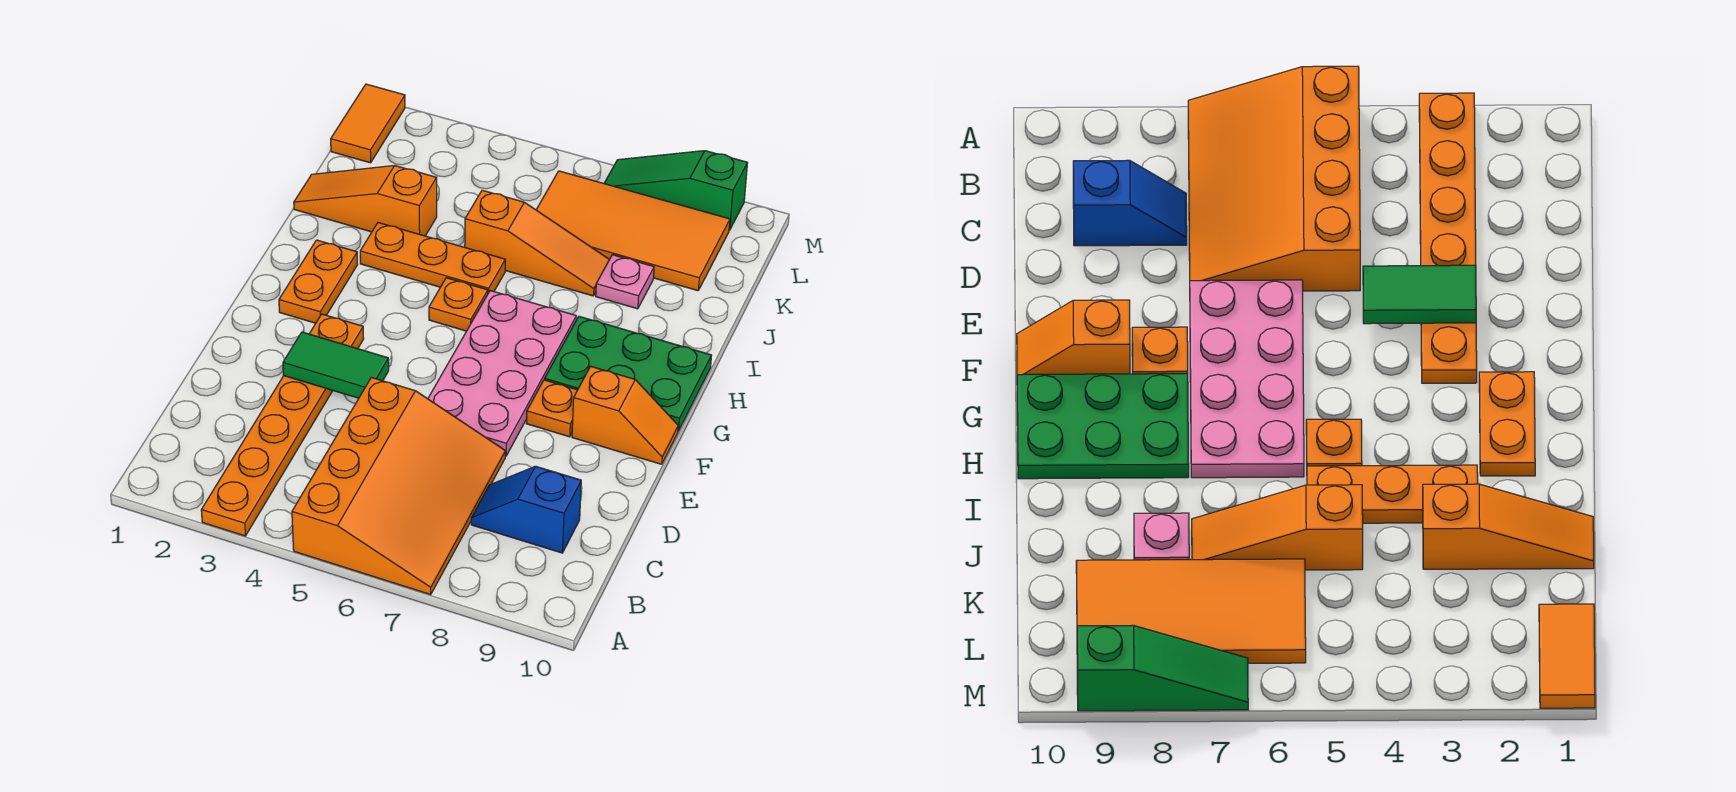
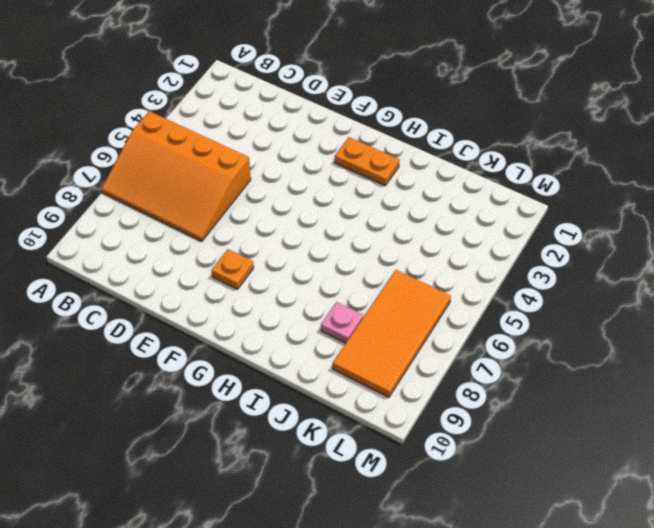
none -> orange plate A3:F3 level 1
none -> blue slope C8:C9 level 1 top 9
none -> pink plate E6:H7 level 1

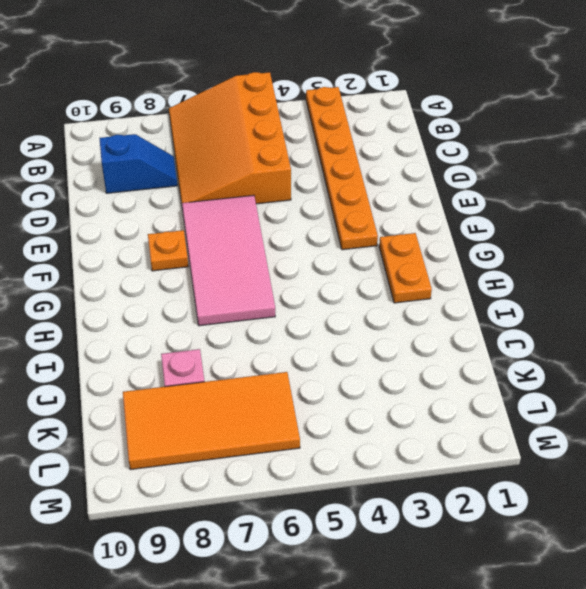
pink tile E6:H7 level 1 -> pink plate E6:H7 level 1
none -> orange slope F9:F10 level 1 top 9
none -> green plate G8:H10 level 1
none -> orange plate H5 level 1

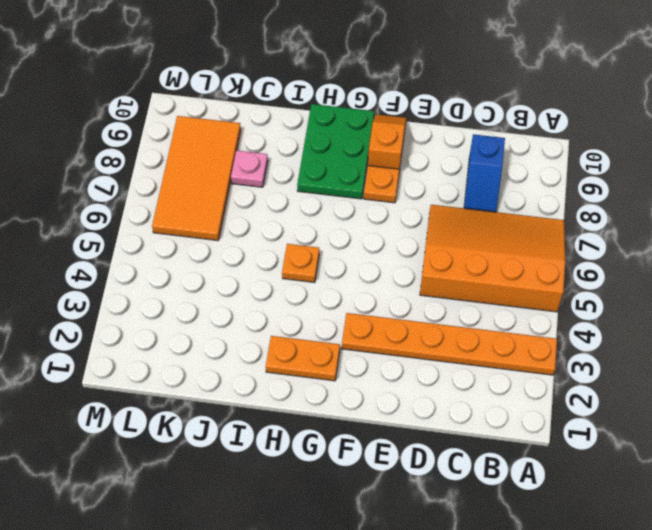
none -> pink plate E6:H7 level 1
none -> orange plate I3:I5 level 1
none -> orange slope J1:J3 level 1 top 3

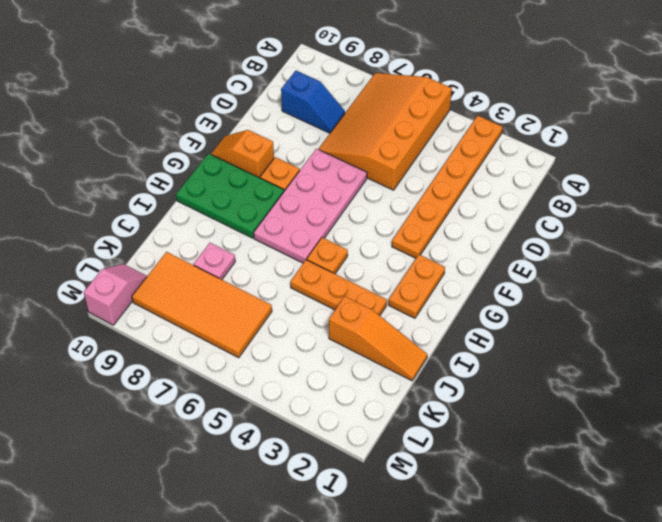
pink slope L10:M10 level 1 top M -> none
none -> orange slope J5:J7 level 1 top 5
none -> orange tile L1:M1 level 1
none -> green slope M7:M9 level 1 top 9

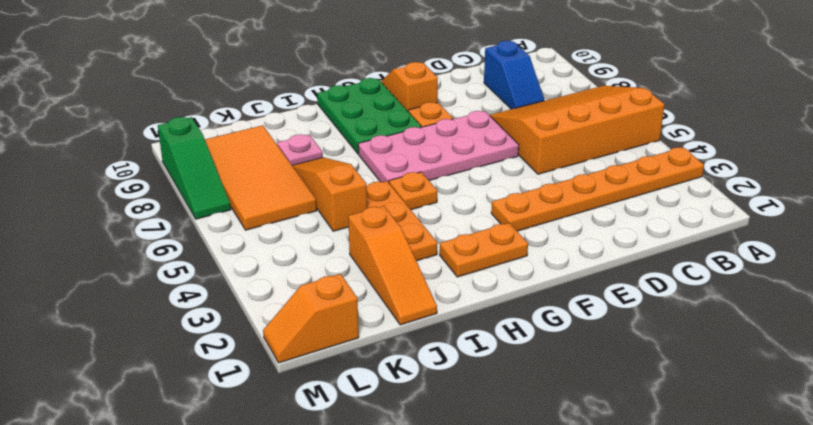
orange slope L1:M1 level 1 top L -> orange tile L1:M1 level 1
none -> green tile E3:E4 level 2

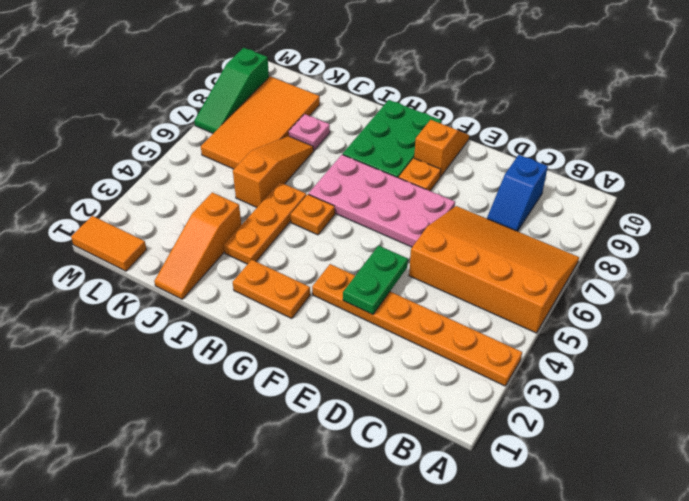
green plate E3:E4 level 2 -> green tile E3:E4 level 2

